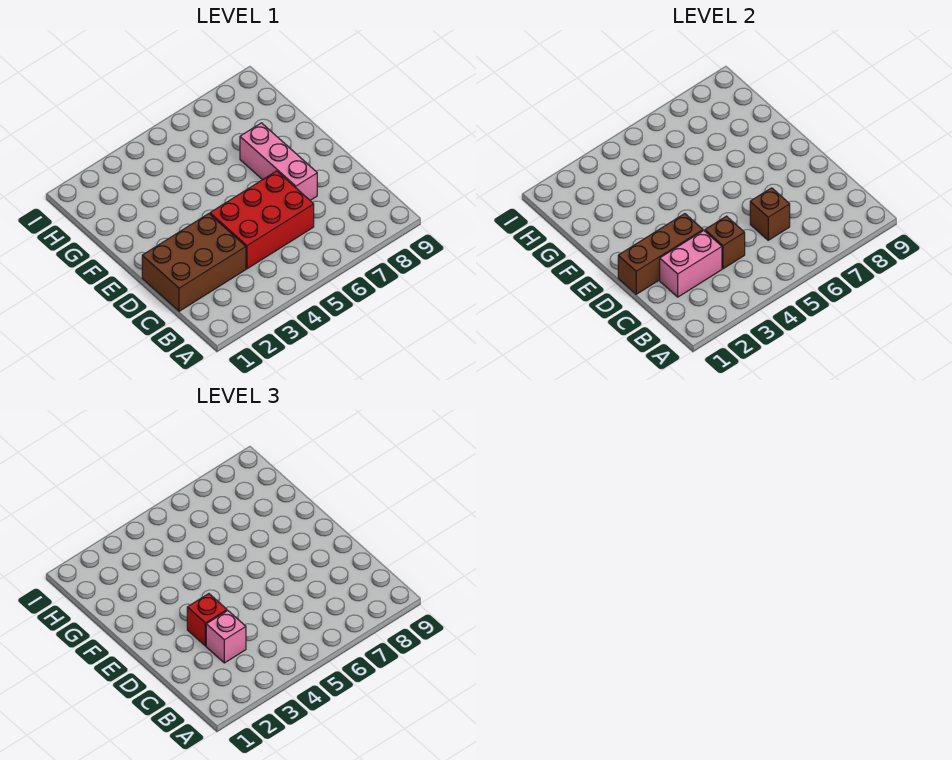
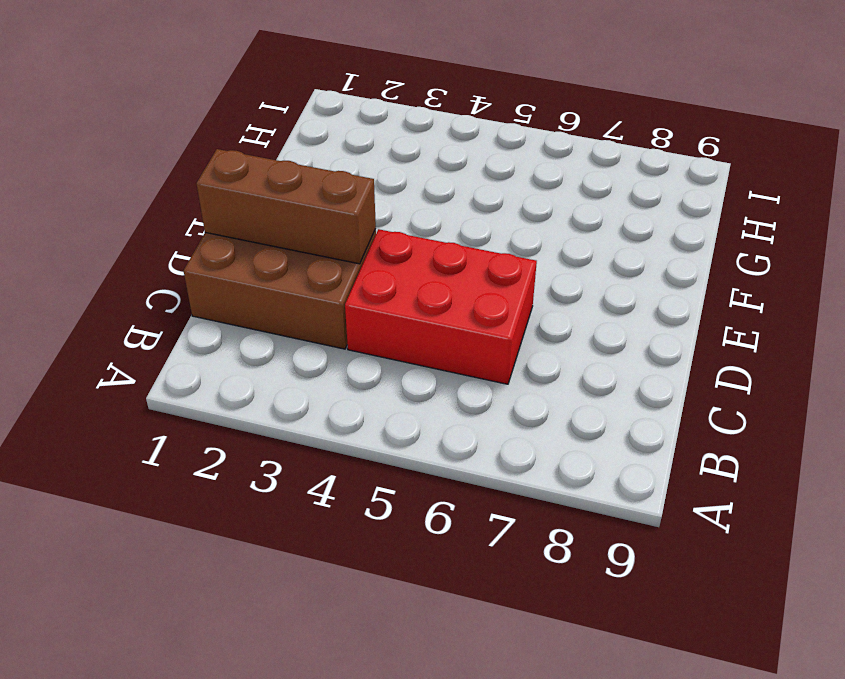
none -> pink brick D7:F7 level 1
none -> pink brick C2:C3 level 2

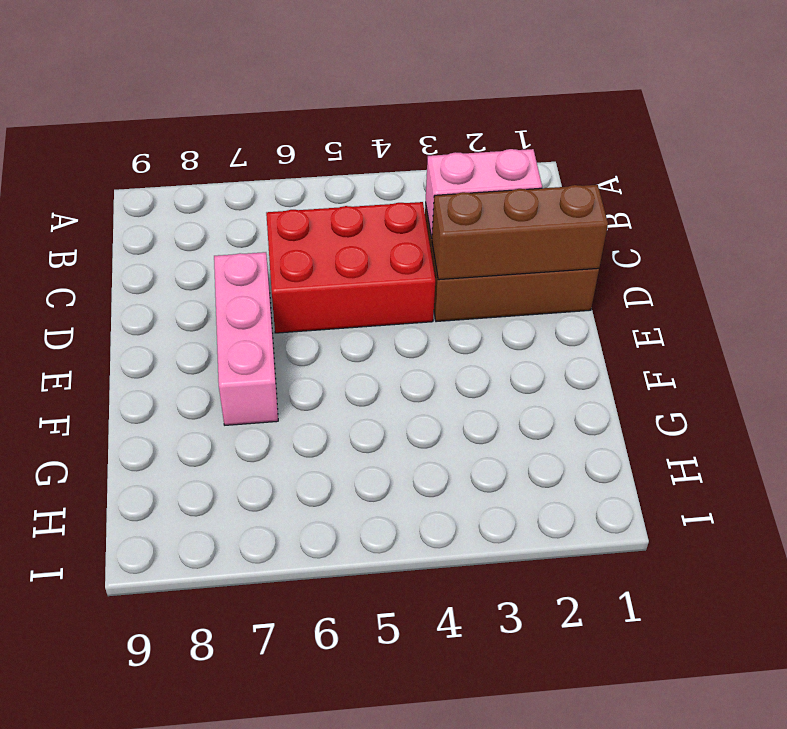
none -> brown brick C4 level 2
none -> brown brick C6 level 2

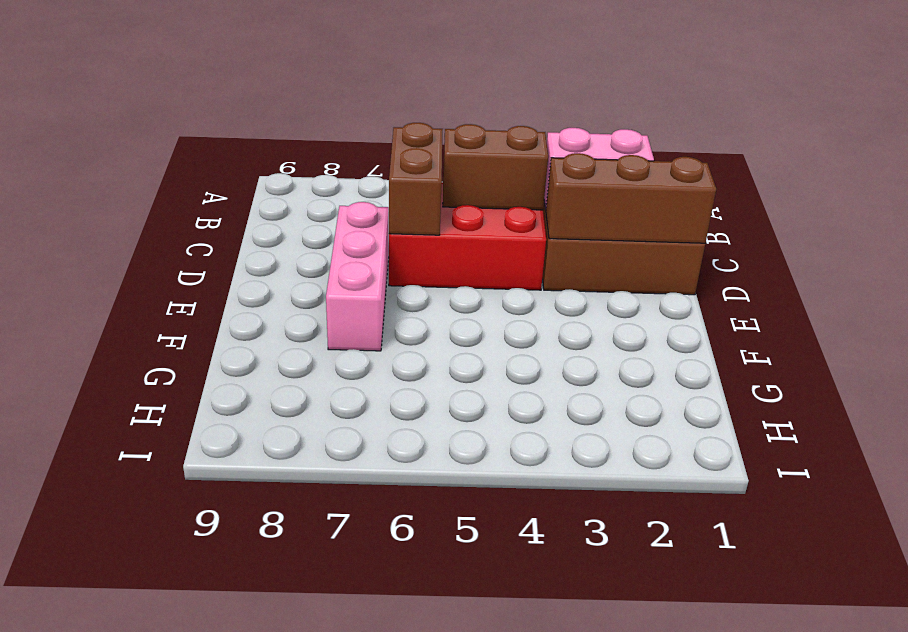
brown brick C4:C5 level 2 -> brown brick C4 level 2
brown brick C6:D6 level 2 -> brown brick C6 level 2
none -> pink brick C3 level 3
none -> red brick D3 level 3

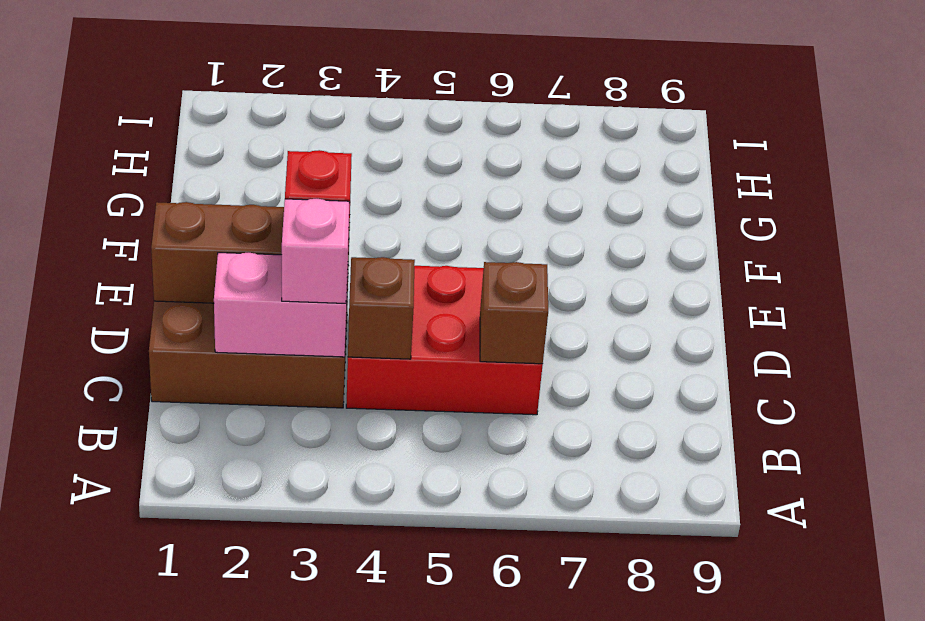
none -> pink brick D7:F7 level 1

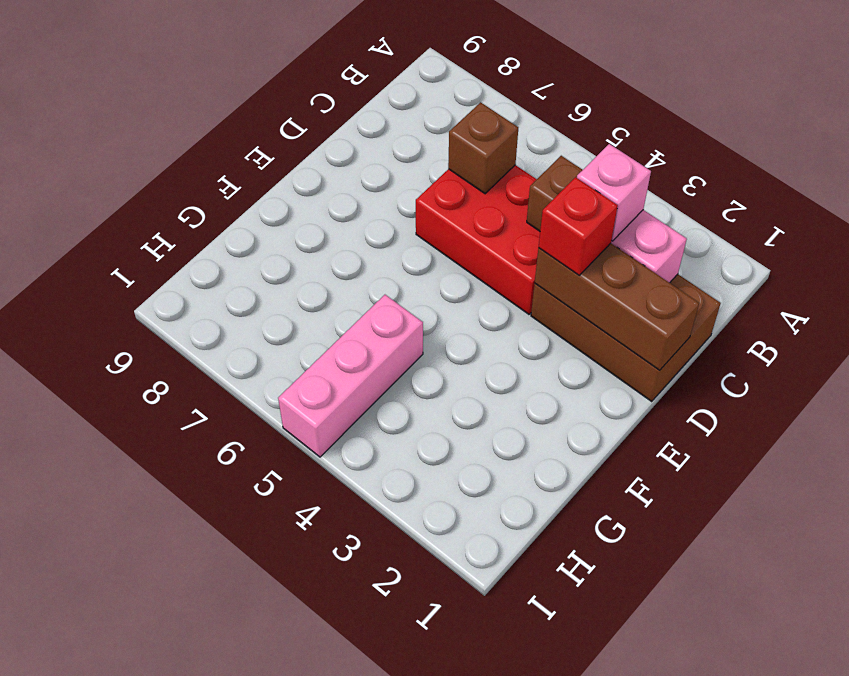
pink brick G5:I5 level 1 -> pink brick D7:F7 level 1

